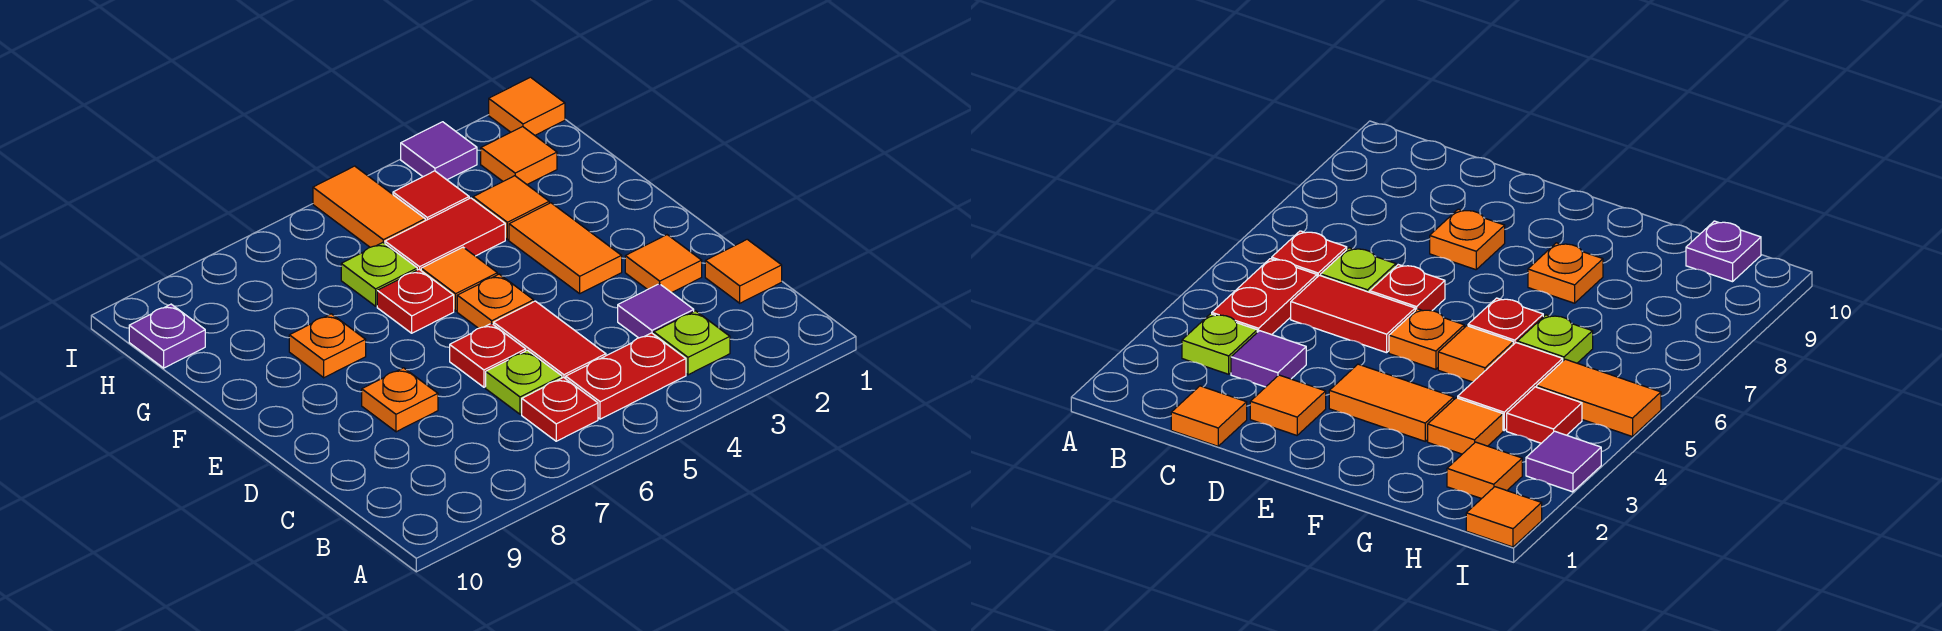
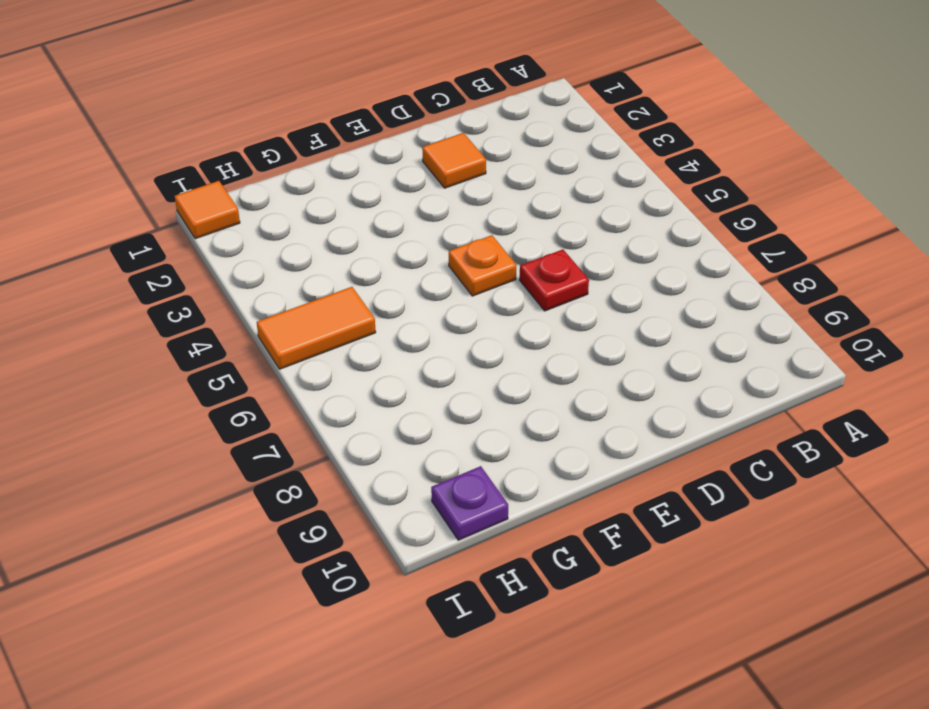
none -> lime plate B3 level 1
none -> red plate B4:B5 level 1
none -> red plate B6 level 1

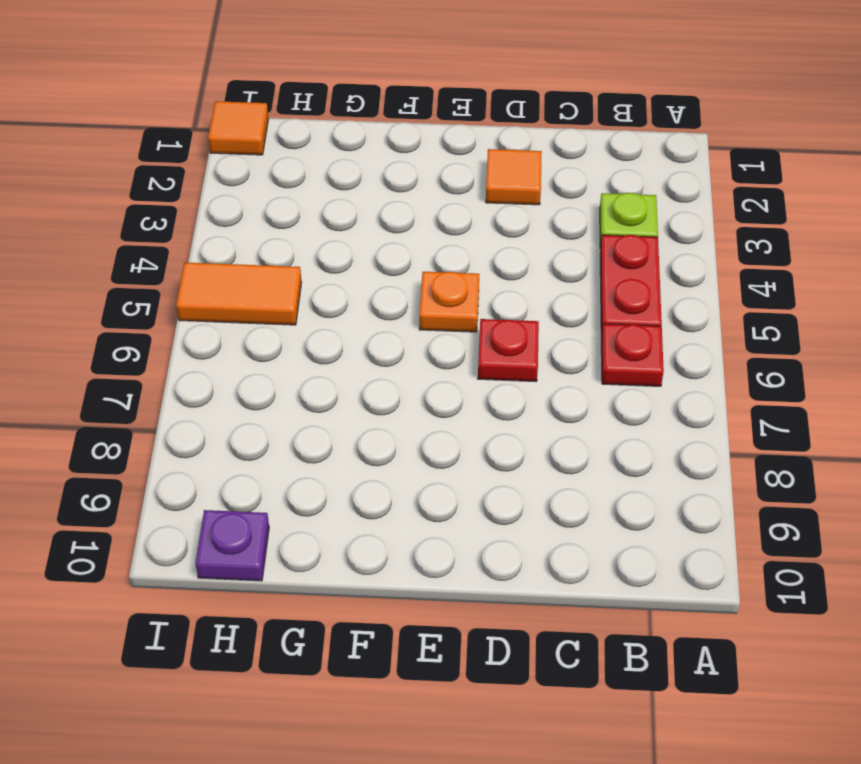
none -> orange tile C1 level 1
none -> purple tile C3 level 1
none -> red tile C5:D5 level 1

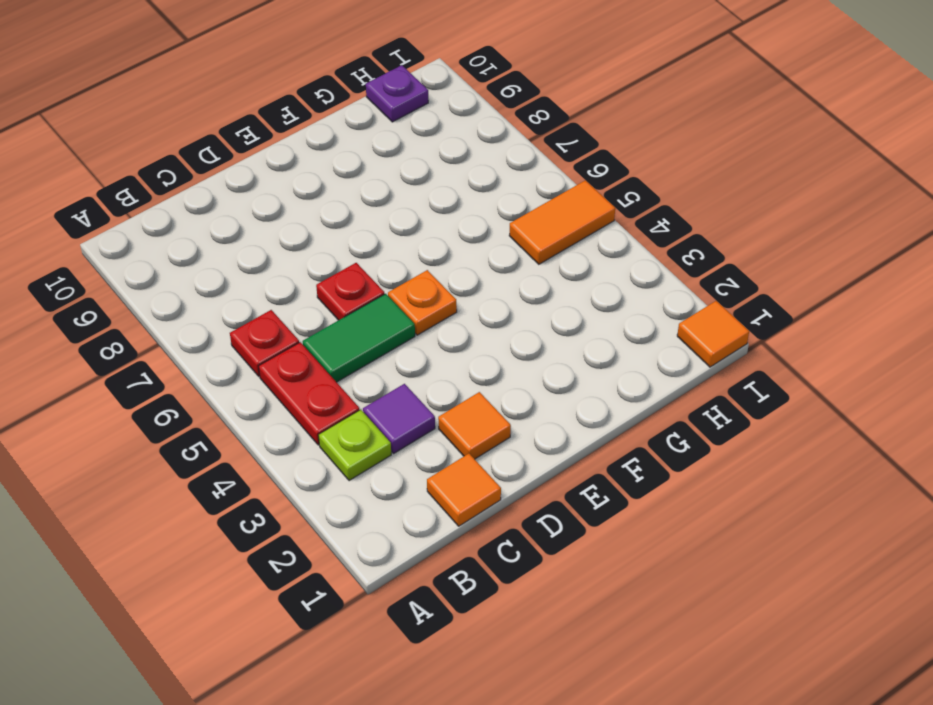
green tile C5:D5 level 1 -> red tile C5:D5 level 1
none -> lime plate C6 level 1
none -> orange plate D8 level 1
none -> orange tile E3:F3 level 1

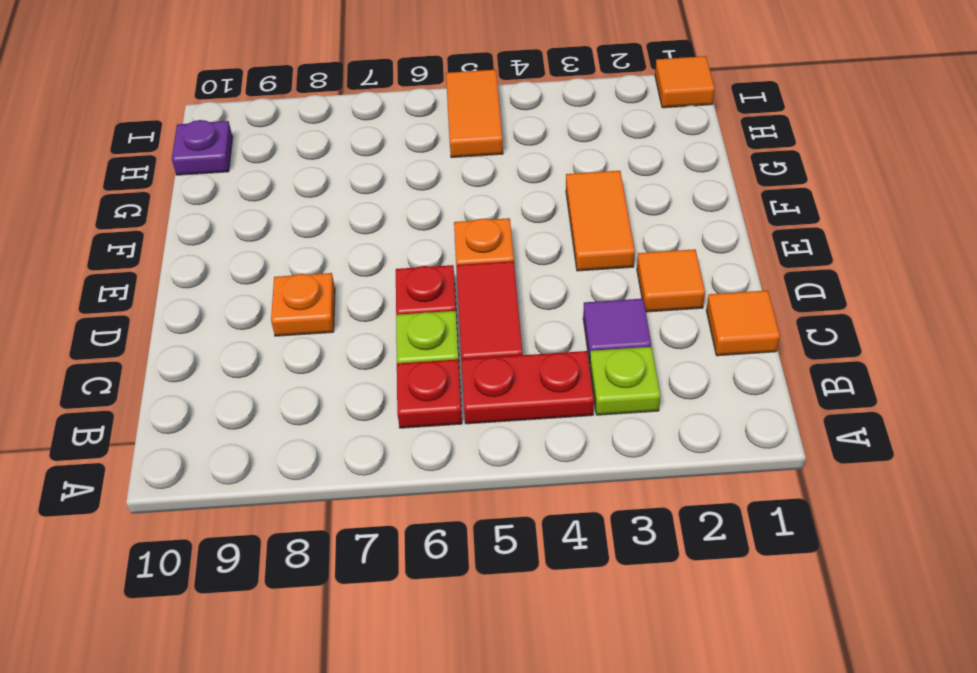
none -> orange tile F5 level 1
none -> red plate F6 level 1
none -> orange plate F8 level 1

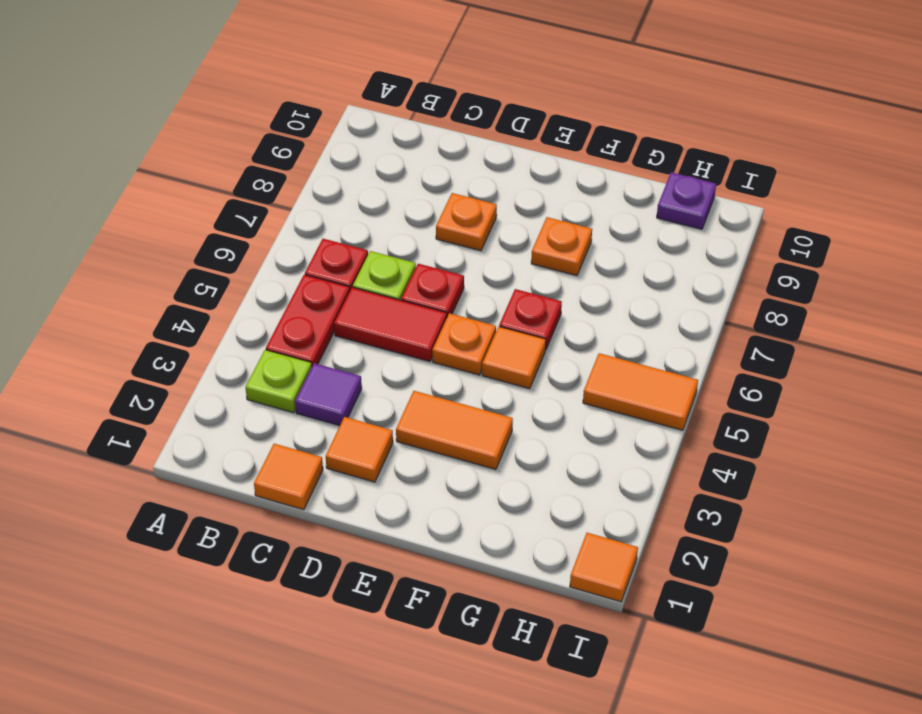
none -> orange tile G3 level 1
none -> red tile G4:G5 level 1
none -> lime plate G6 level 1

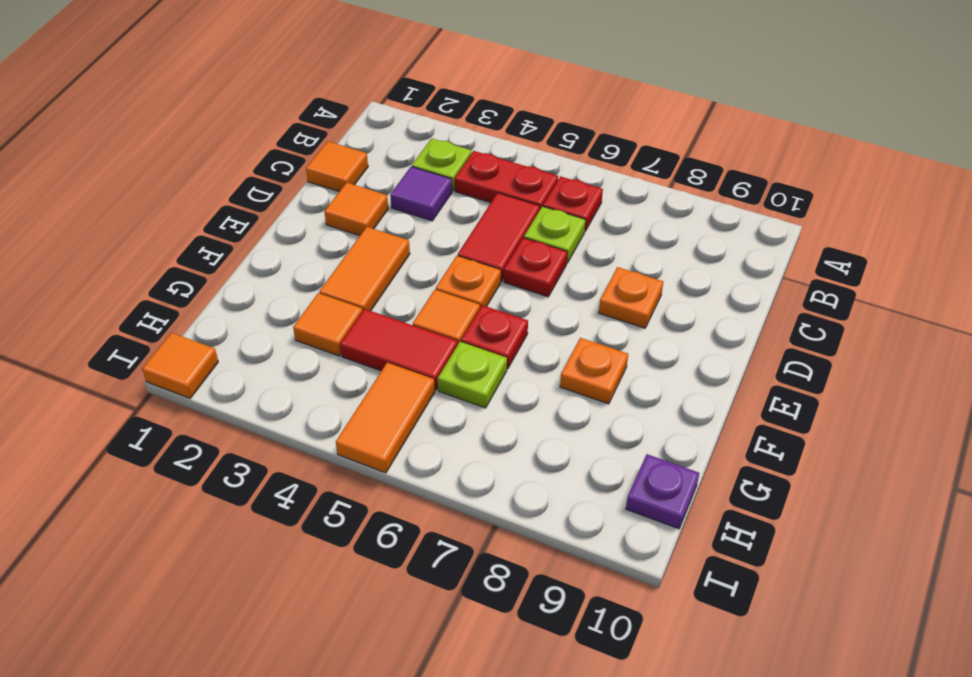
none -> orange tile H2 level 1
none -> red tile H4 level 1
none -> purple tile I3 level 1

